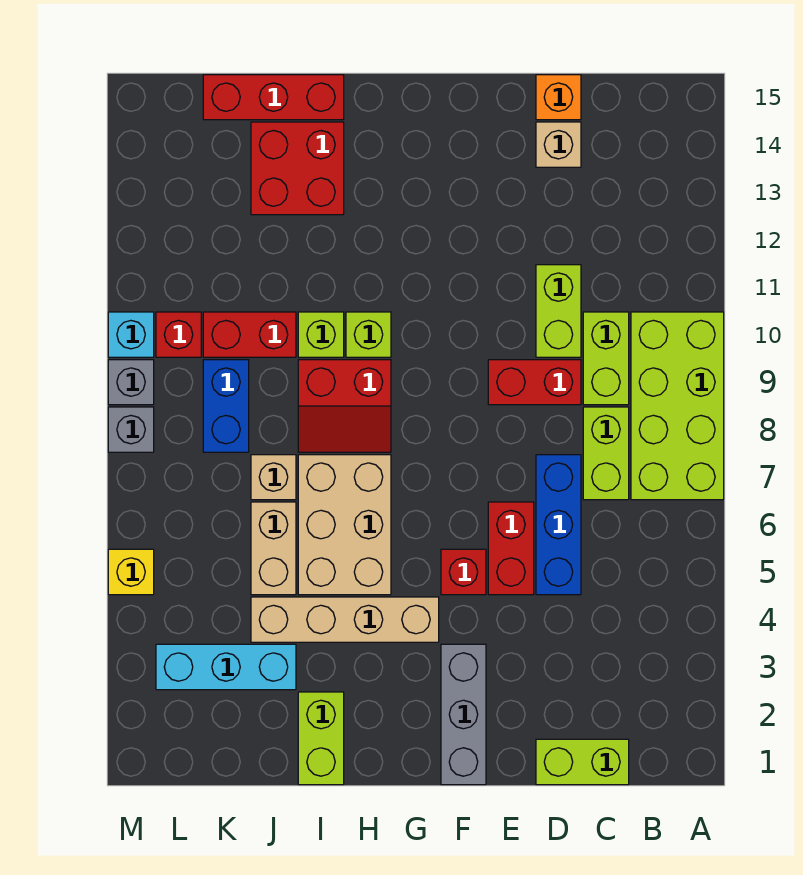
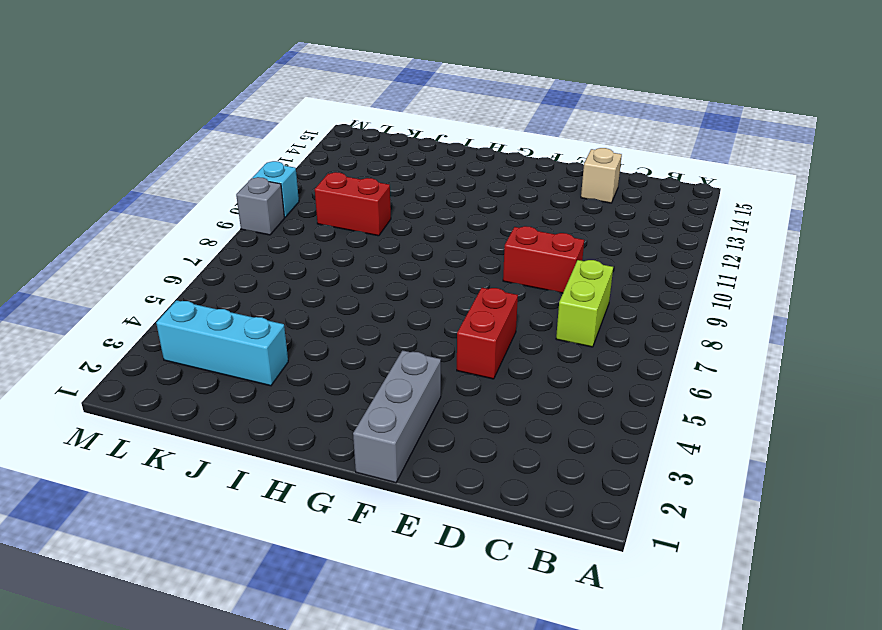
none -> lime brick A7:B10 level 1
none -> lime brick C1:D1 level 1
none -> lime brick C9:C10 level 1
none -> blue brick D5:D7 level 1

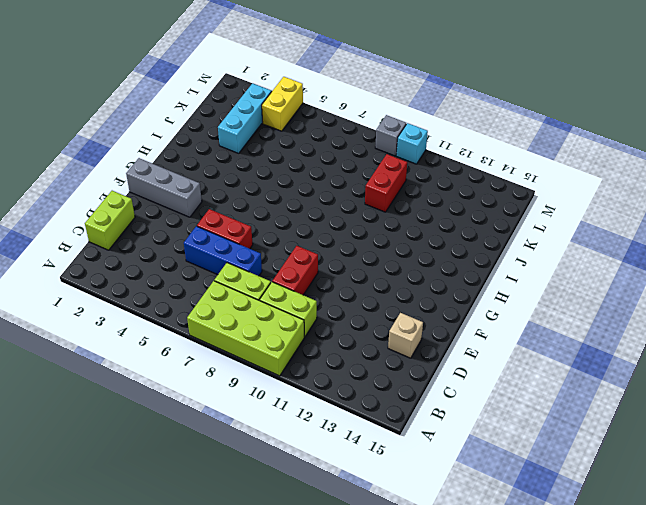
yellow brick L4:M4 level 1 -> none
none -> lime brick D10:D11 level 1
none -> orange brick D15 level 1
none -> red brick F5 level 1
none -> tan brick G4:J4 level 1

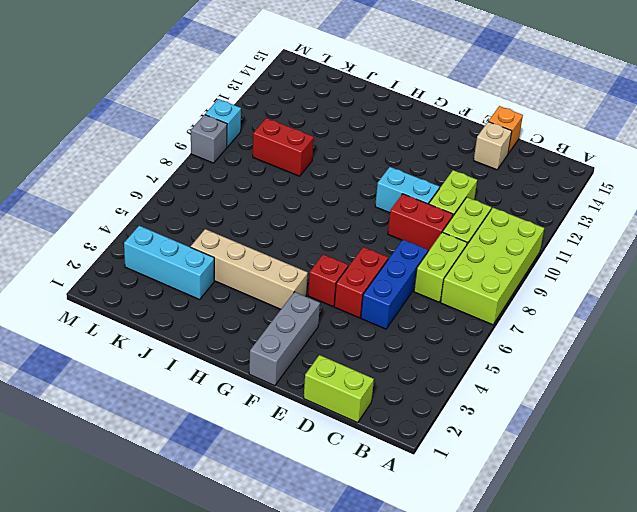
cyan brick E10:F10 level 1 -> none
none -> tan brick H5:I7 level 1
none -> red slope H8:I9 level 1 top 9
none -> lime brick H10 level 1
none -> lime brick I1:I2 level 1

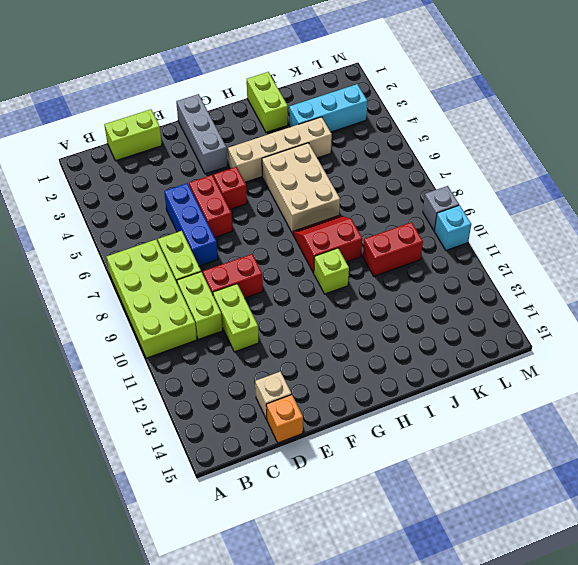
none -> lime brick I10 level 1
none -> red brick I13:J14 level 1
none -> red brick I15:K15 level 1
none -> tan brick J5:J6 level 1

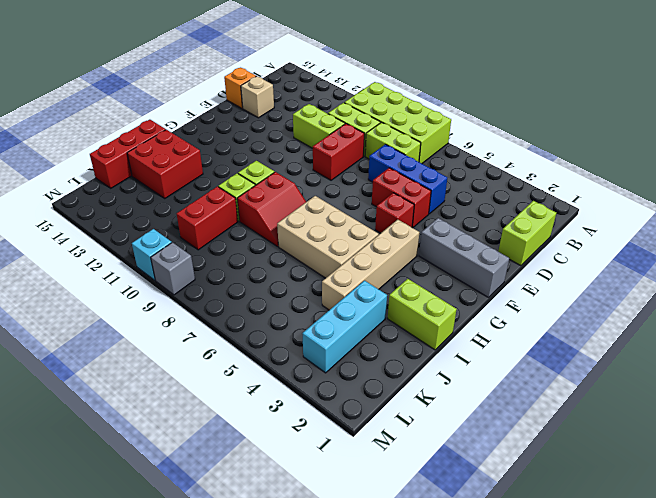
none -> tan brick J5:J6 level 1
none -> tan brick J7 level 1
none -> blue brick K8:K9 level 1
none -> red brick L10 level 1

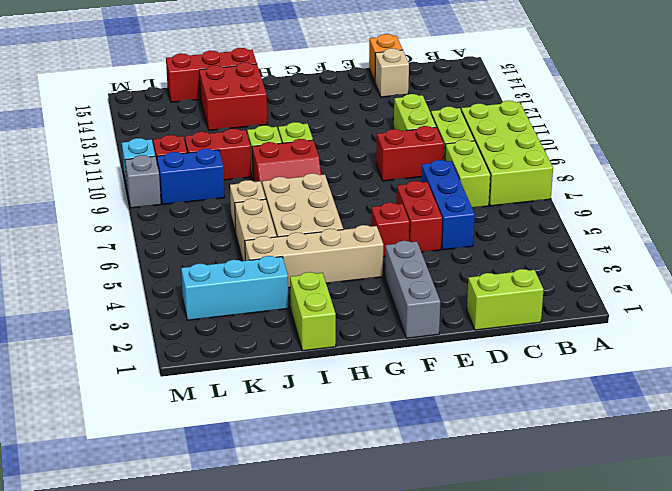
blue brick K9:L9 level 1 -> blue brick K8:K9 level 1
none -> yellow brick M5 level 1
none -> grey brick M8 level 1

